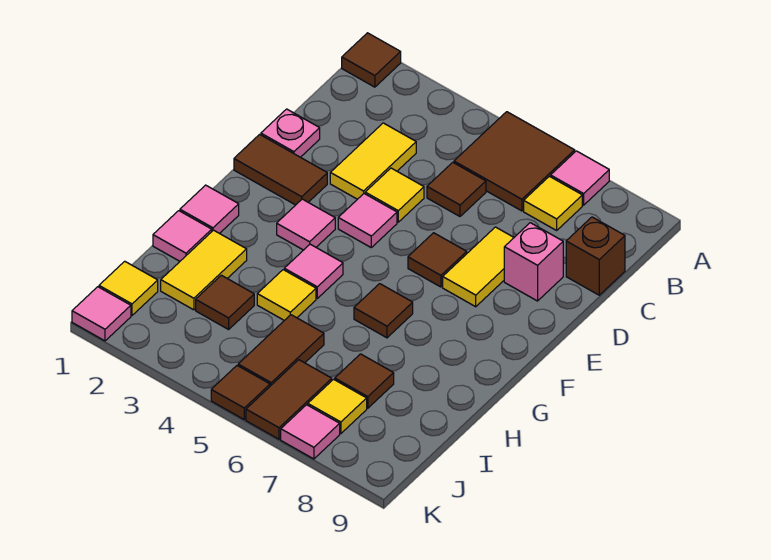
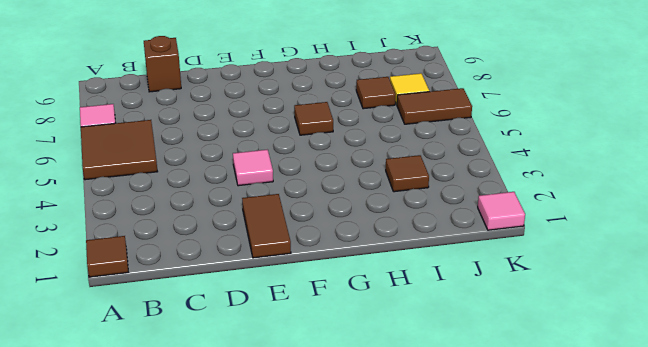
none -> yellow tile B7 level 1
none -> yellow tile C3:D3 level 1
none -> brown tile C5 level 1
none -> pink plate D1 level 1

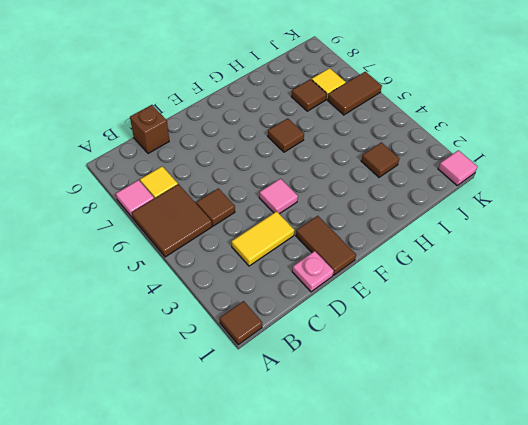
none -> yellow tile D4 level 1
none -> yellow tile D7:E7 level 1
none -> pink brick D8 level 1
none -> brown tile E6 level 1

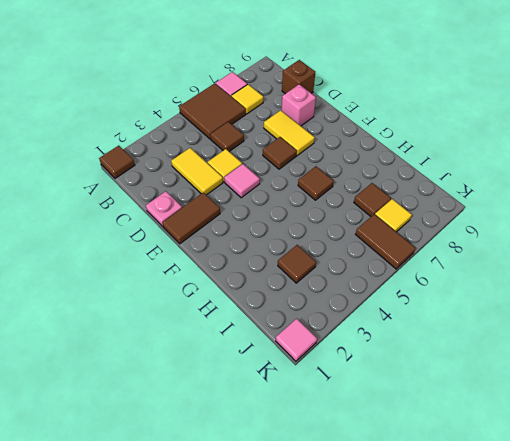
none -> pink tile F3 level 1
none -> pink tile G1 level 1
none -> pink tile G4 level 1
none -> pink tile H1 level 1

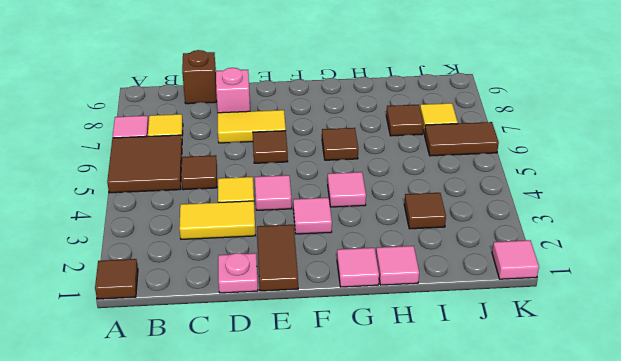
none -> yellow tile H2:I2 level 1
none -> yellow tile H4 level 1
none -> brown tile I5:J5 level 1
none -> yellow tile J1 level 1

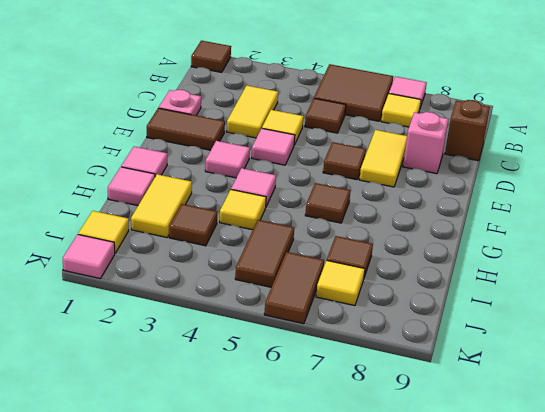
none -> brown tile K5 level 1
none -> pink tile K7 level 1

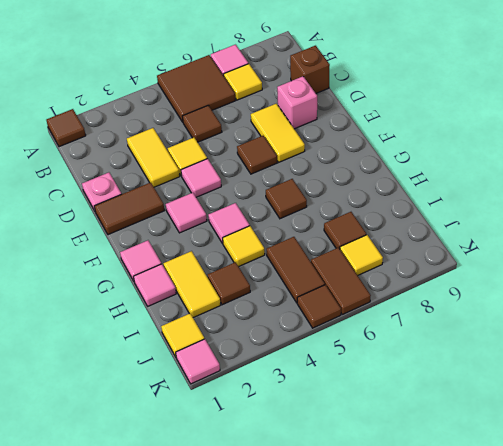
none -> pink tile K7 level 1

